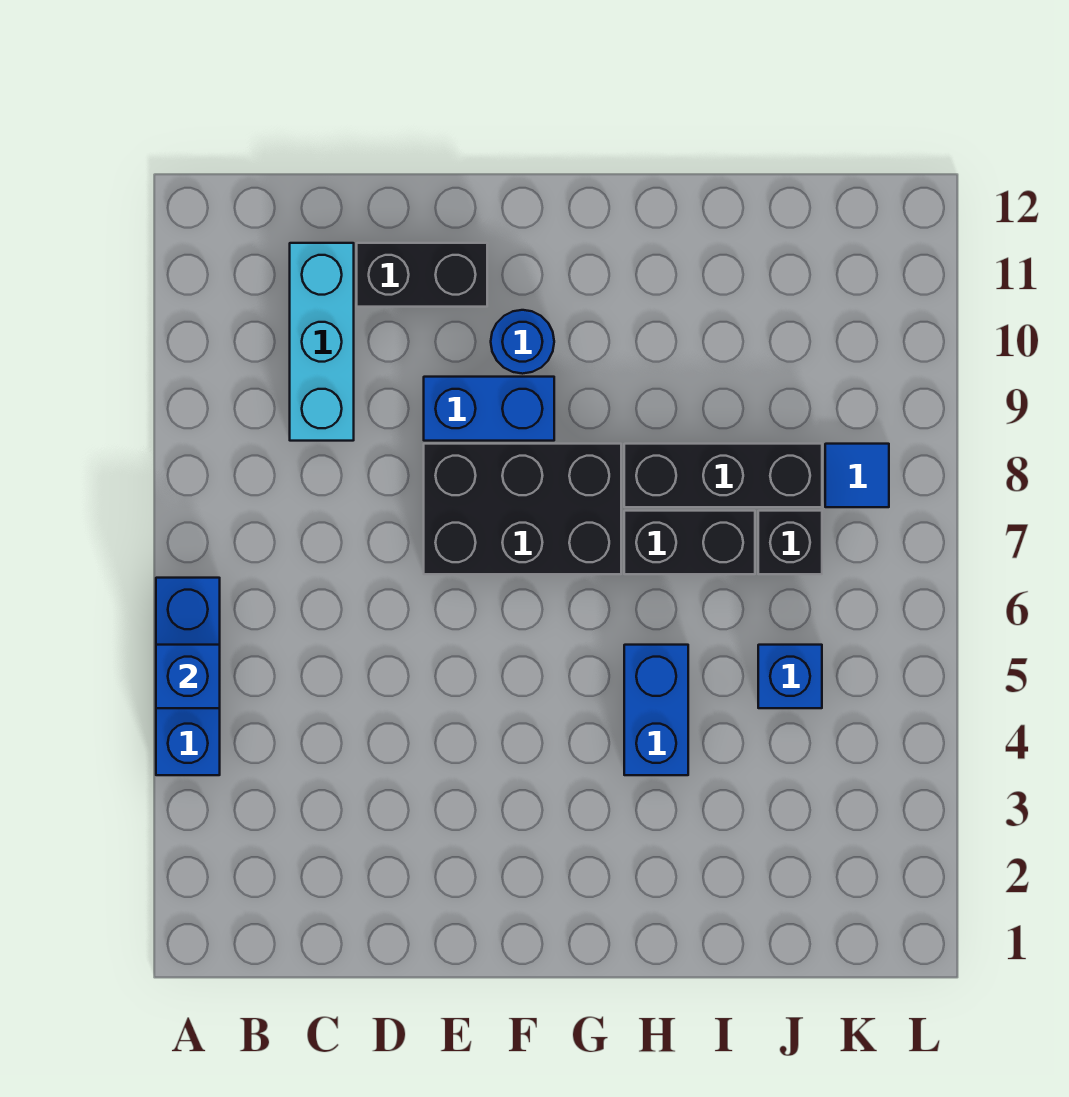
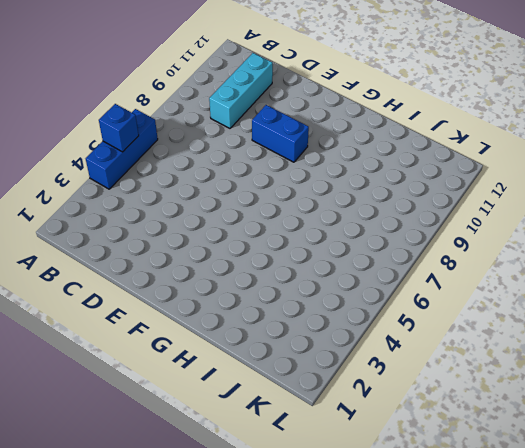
none -> black brick D11:E11 level 1
none -> black brick E7:G8 level 1
none -> blue round brick F10 level 1

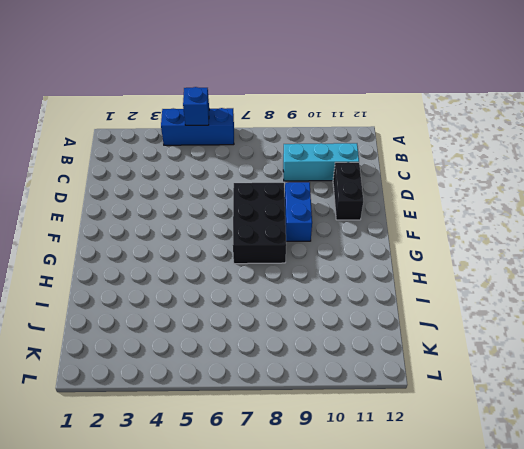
none -> blue round brick F10 level 1
none -> blue brick H4:H5 level 1
none -> black brick H7:I7 level 1

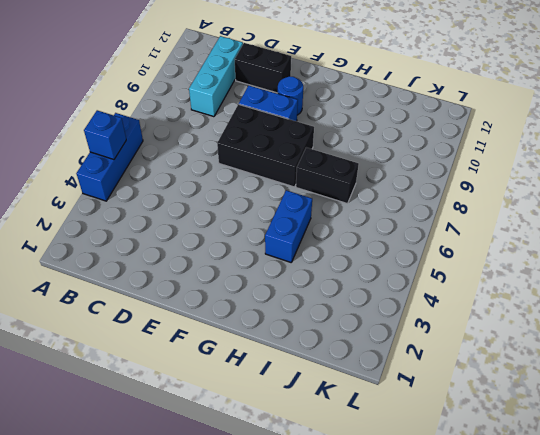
none -> black brick H8:J8 level 1
none -> blue brick J5 level 1
none -> black brick J7 level 1

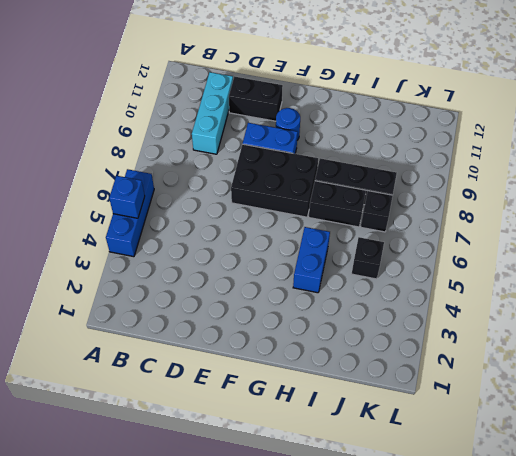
black brick J5 level 1 -> blue brick J5 level 1
none -> blue tile K8 level 1

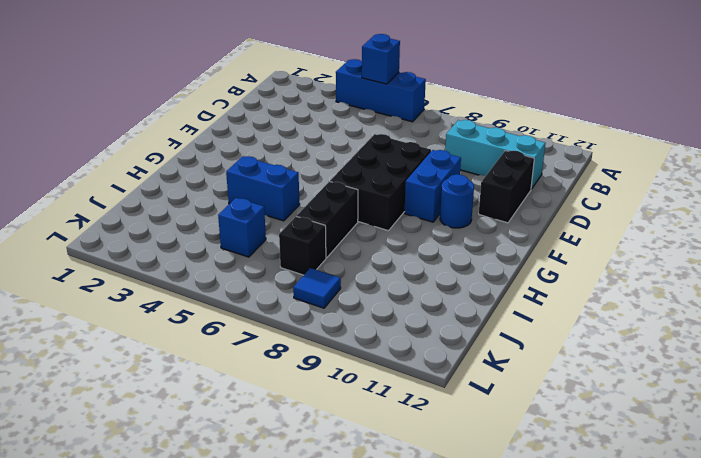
none -> black brick H8:J8 level 1

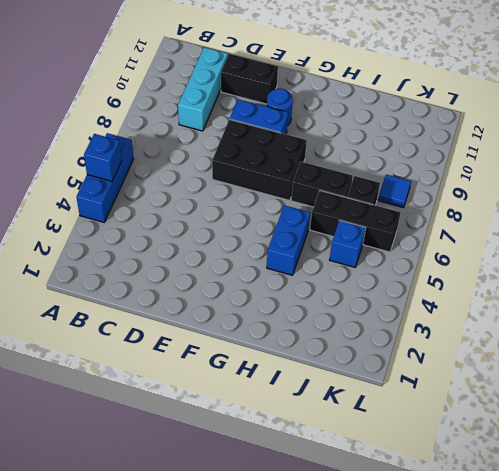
black brick I6:K6 level 1 -> black brick H8:J8 level 1

